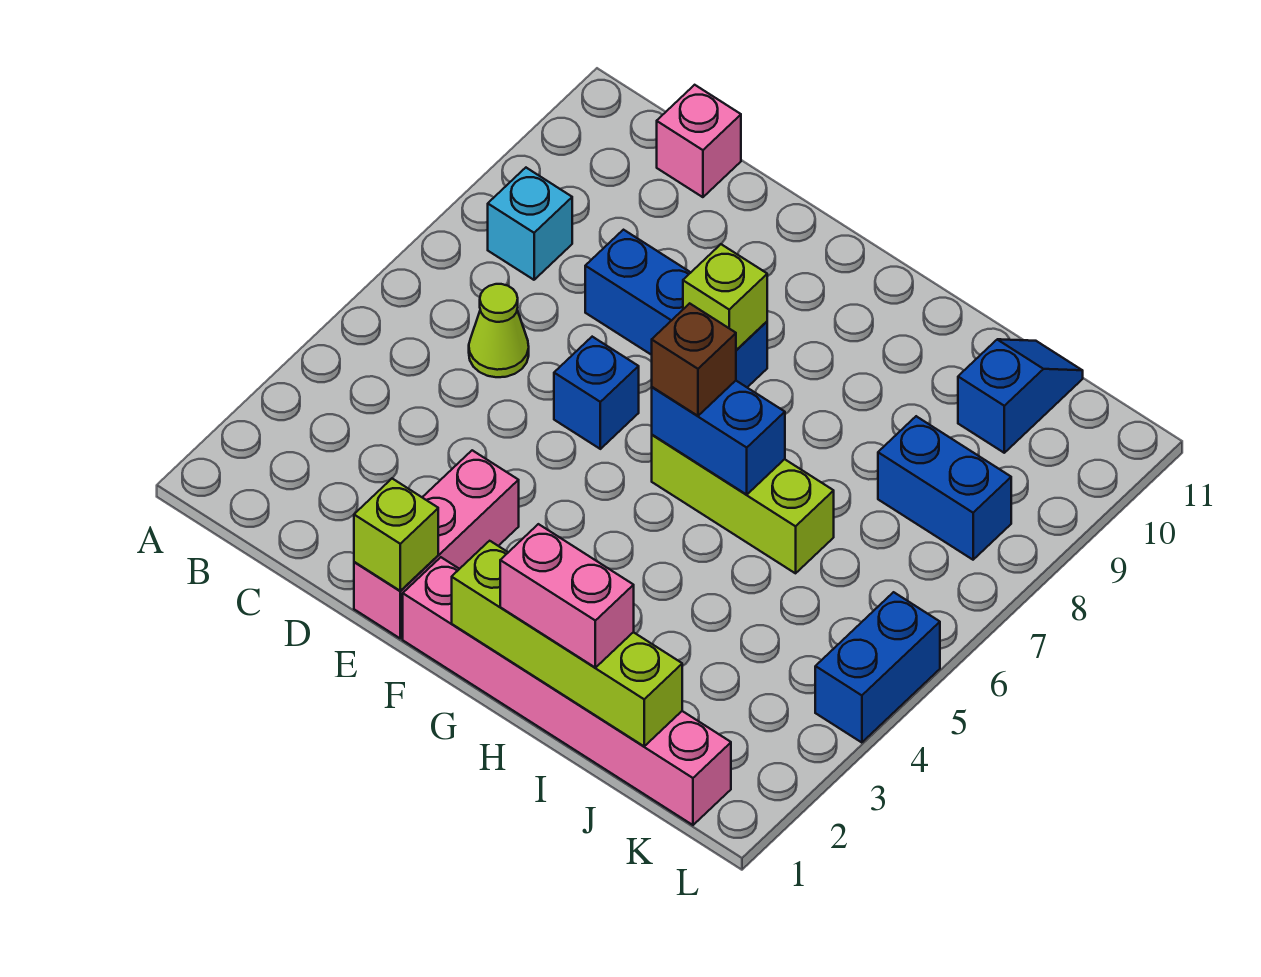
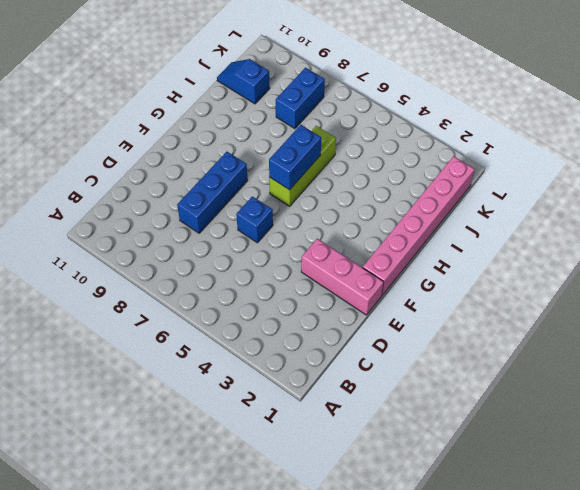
none -> cyan brick B8 level 1
none -> lime cone C6 level 1
none -> pink brick C11 level 1

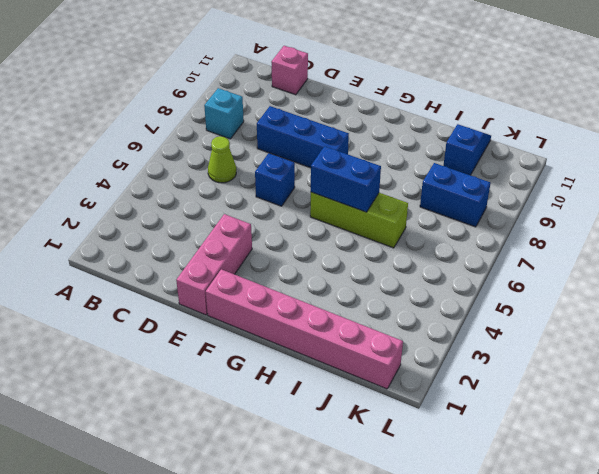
none -> blue brick L4:L5 level 1
none -> lime brick E1 level 2
none -> lime brick F8 level 2

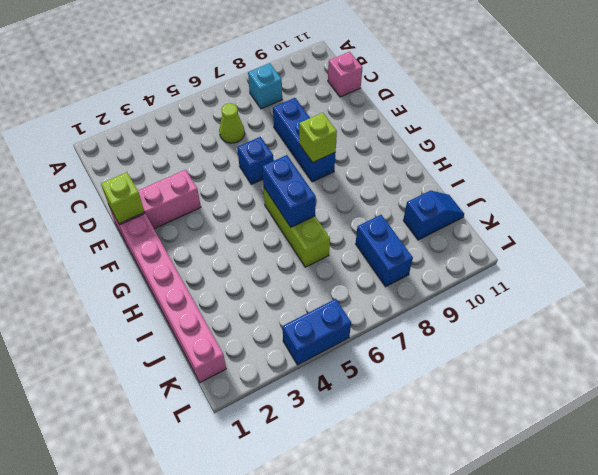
none -> lime brick G1:J1 level 2
none -> brown brick G6 level 3
none -> pink brick H1:I1 level 3

